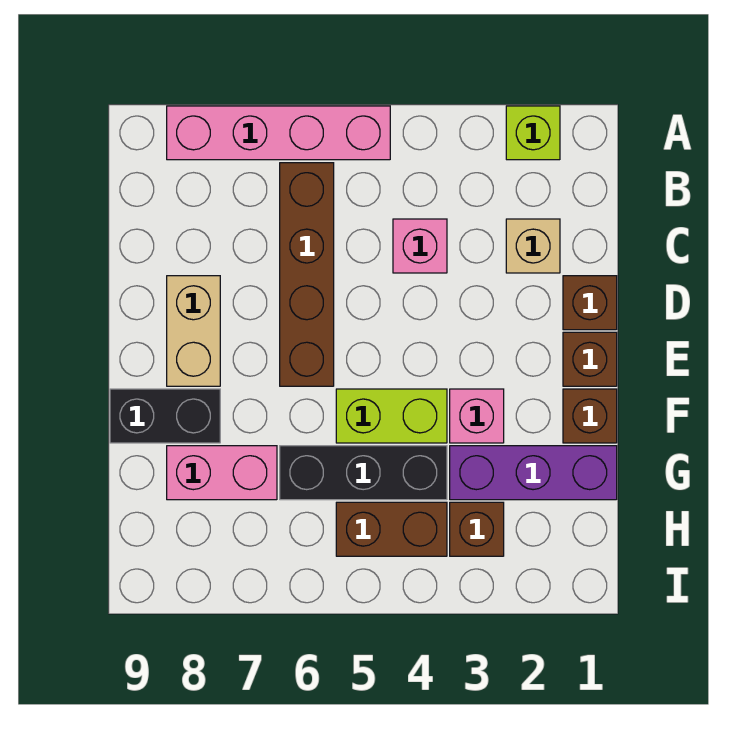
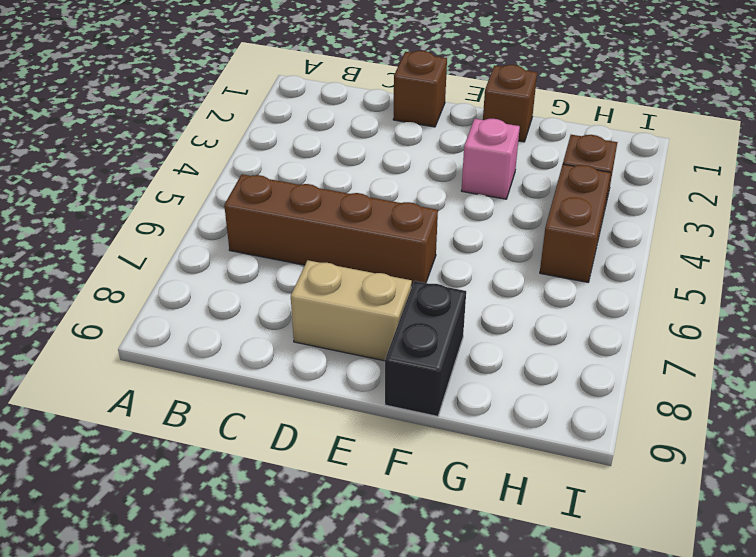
none -> lime brick A2 level 1
none -> pink brick A5:A8 level 1
none -> tan brick C2 level 1

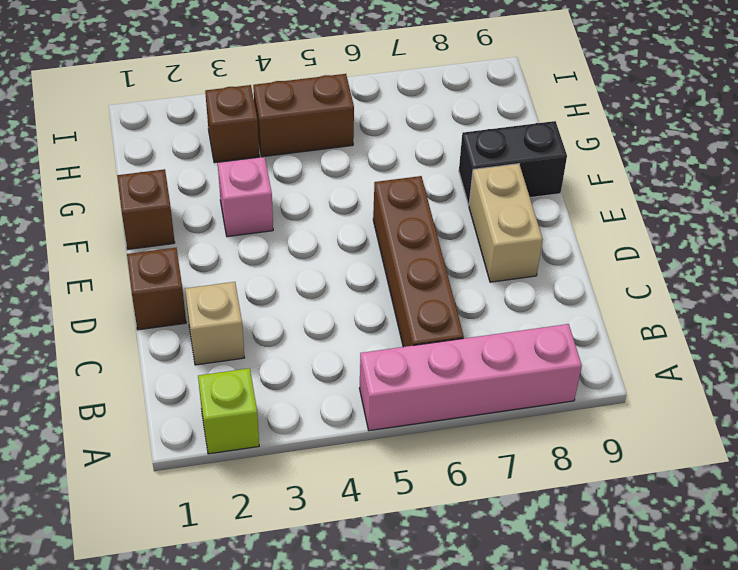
none -> pink brick C4 level 1
none -> brown brick E1 level 1
none -> lime brick F4:F5 level 1

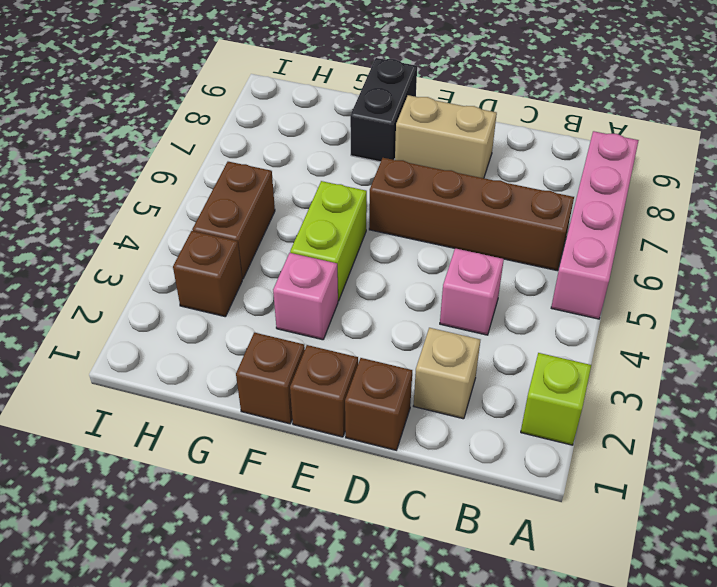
none -> purple brick G1:G3 level 1
none -> black brick G4:G6 level 1
none -> pink brick G7:G8 level 1

